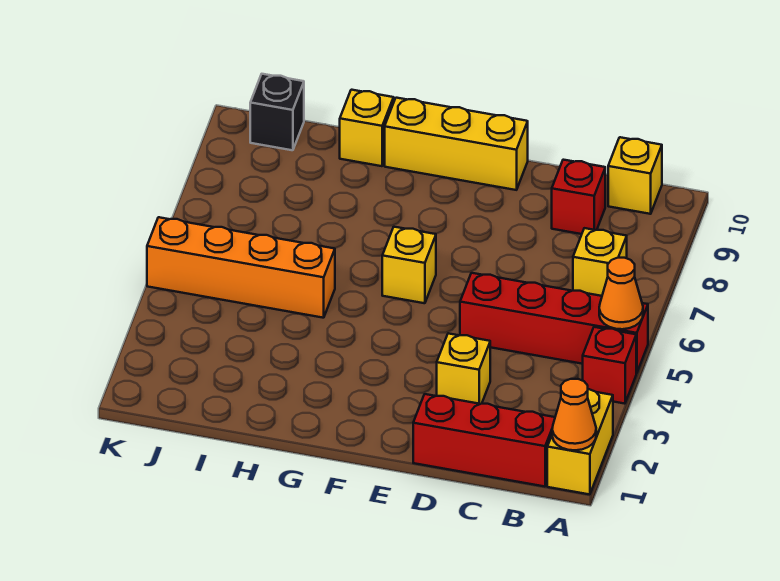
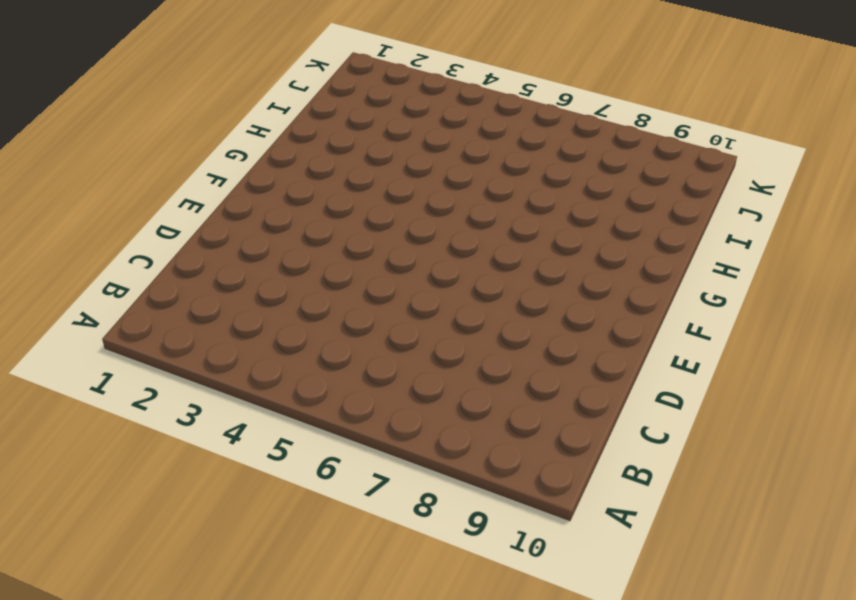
none -> yellow brick A1:A2 level 1
none -> red brick A4 level 1
none -> red brick A5:D5 level 1

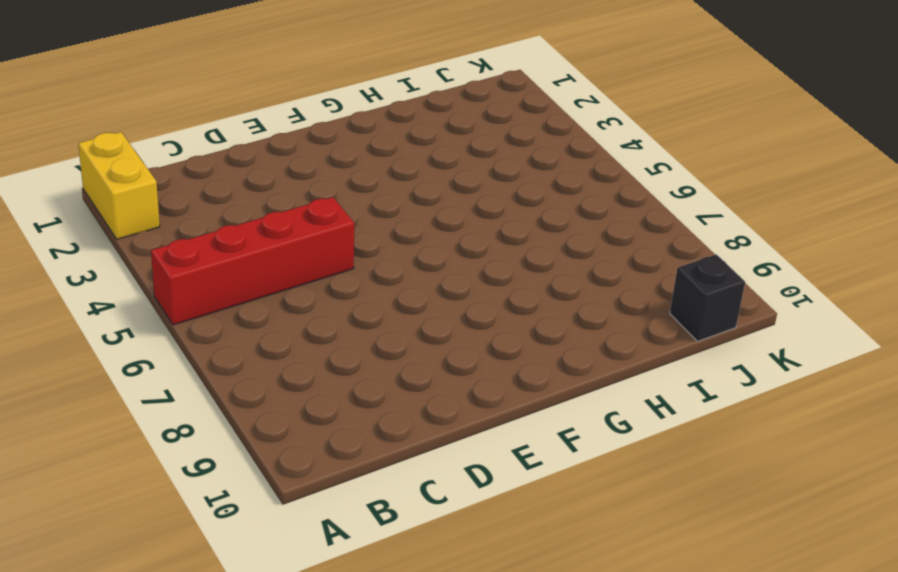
none -> red brick A4 level 1
none -> red brick B1:D1 level 1
none -> yellow brick B7 level 1

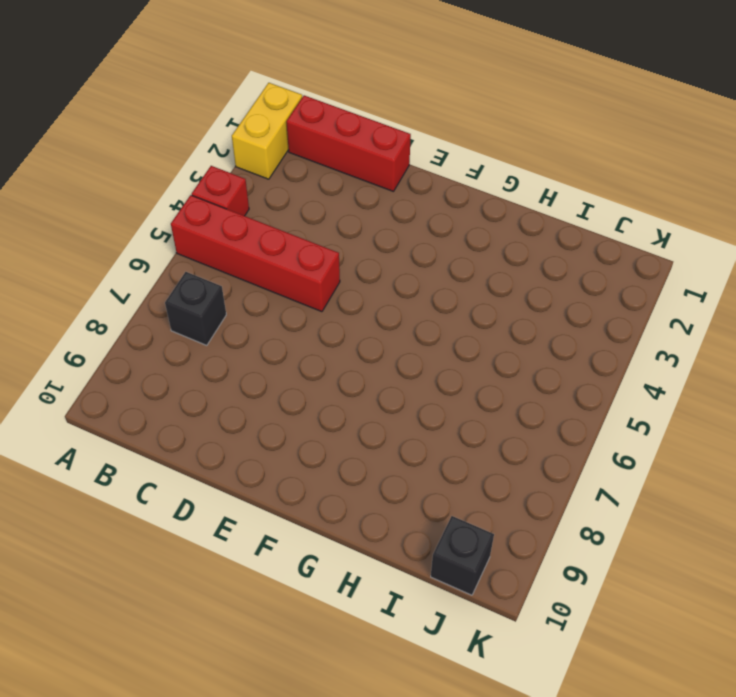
black brick B7 level 1 -> yellow brick B7 level 1
none -> yellow brick B10 level 1
none -> red brick C9 level 1
none -> yellow brick D3 level 1

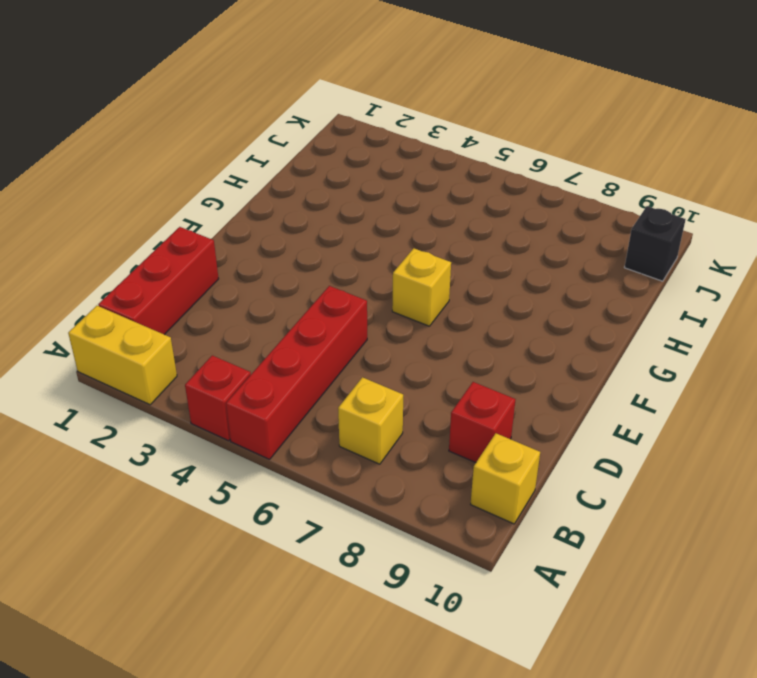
none -> yellow brick D3 level 1
none -> yellow brick E10:G10 level 1
none -> orange brick H5:K5 level 1

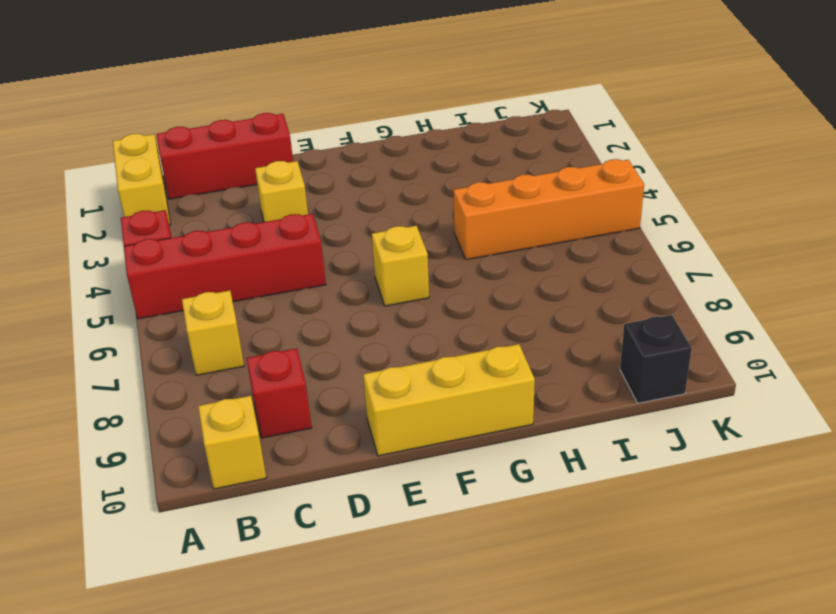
none -> yellow brick H10 level 1
none -> orange cone A1 level 2
none -> orange cone A5 level 2

